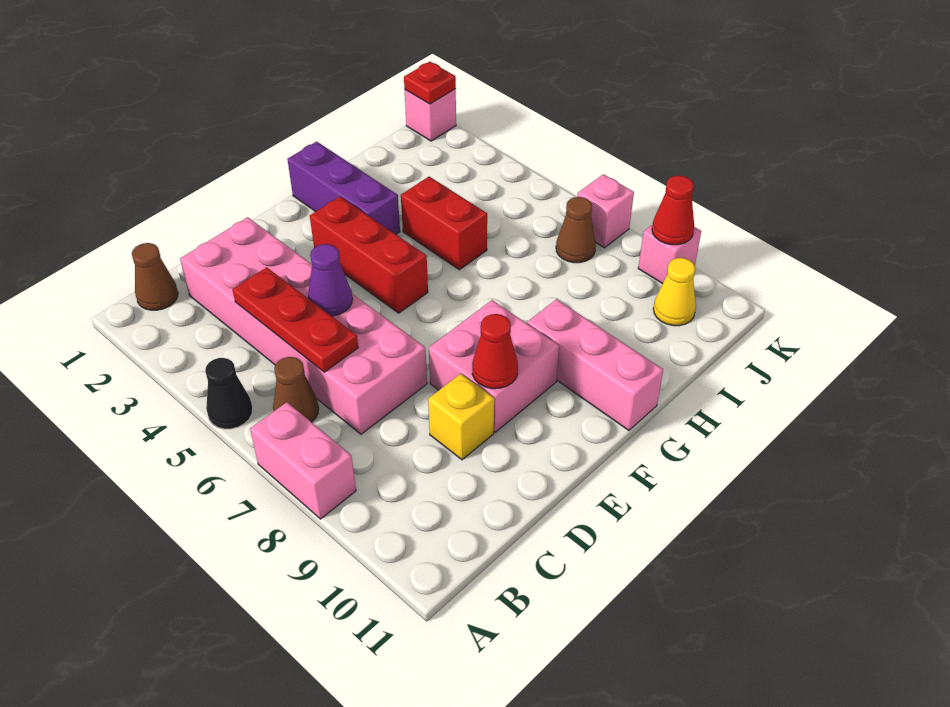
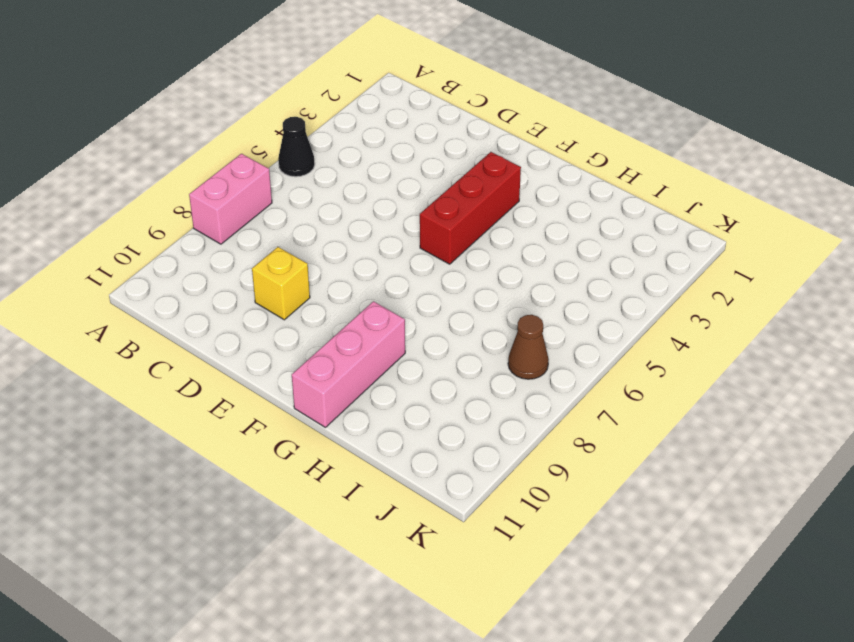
none -> brown cone B1 level 1
none -> brown cone B6 level 1
none -> pink brick C2:D7 level 1

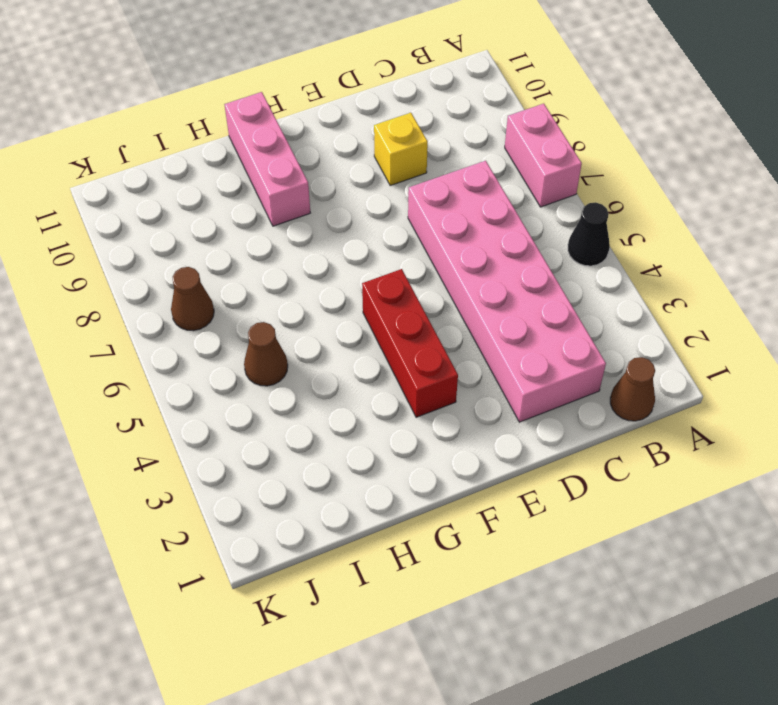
brown cone I5 level 1 -> brown cone B6 level 1
none -> pink brick E8:F9 level 1
none -> purple brick G1:G3 level 1
none -> red brick H4:H5 level 1

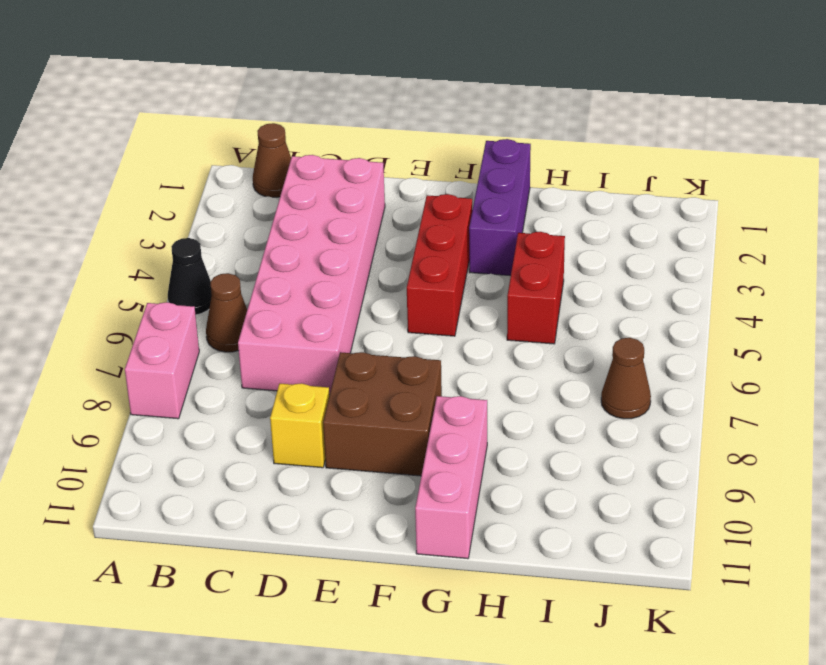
brown brick E8:F9 level 1 -> pink brick E8:F9 level 1
none -> yellow cone J10 level 1
none -> pink brick K1 level 1
none -> pink brick K7 level 1

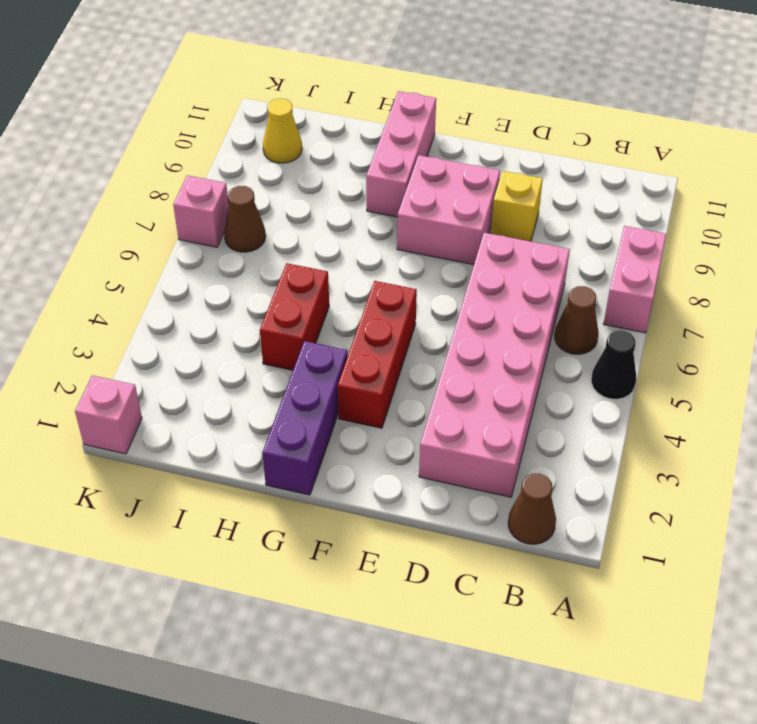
none -> pink brick K9 level 1
none -> red plate C4:C6 level 2
none -> purple cone D5 level 2

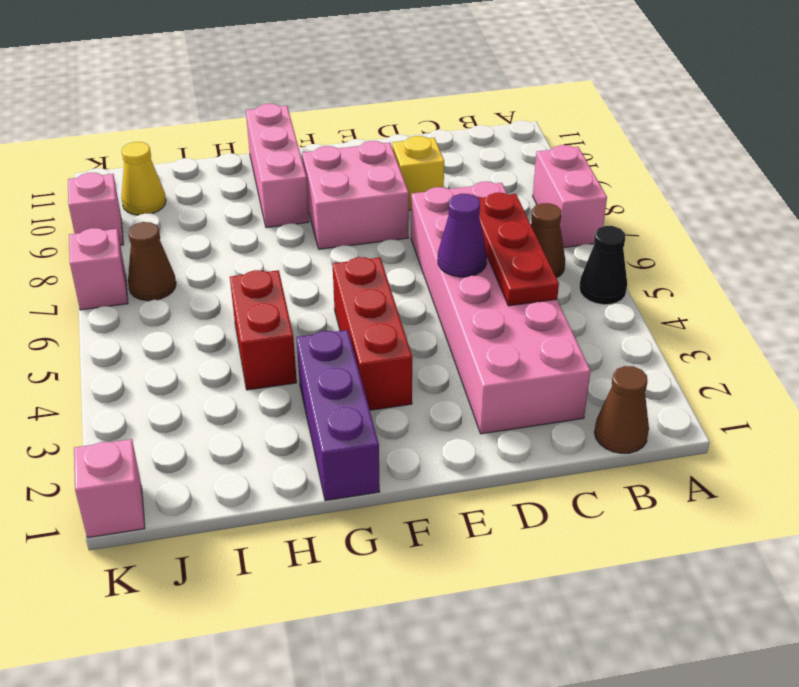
none -> red cone E9 level 2
none -> red plate K1 level 2
none -> red cone K9 level 2

